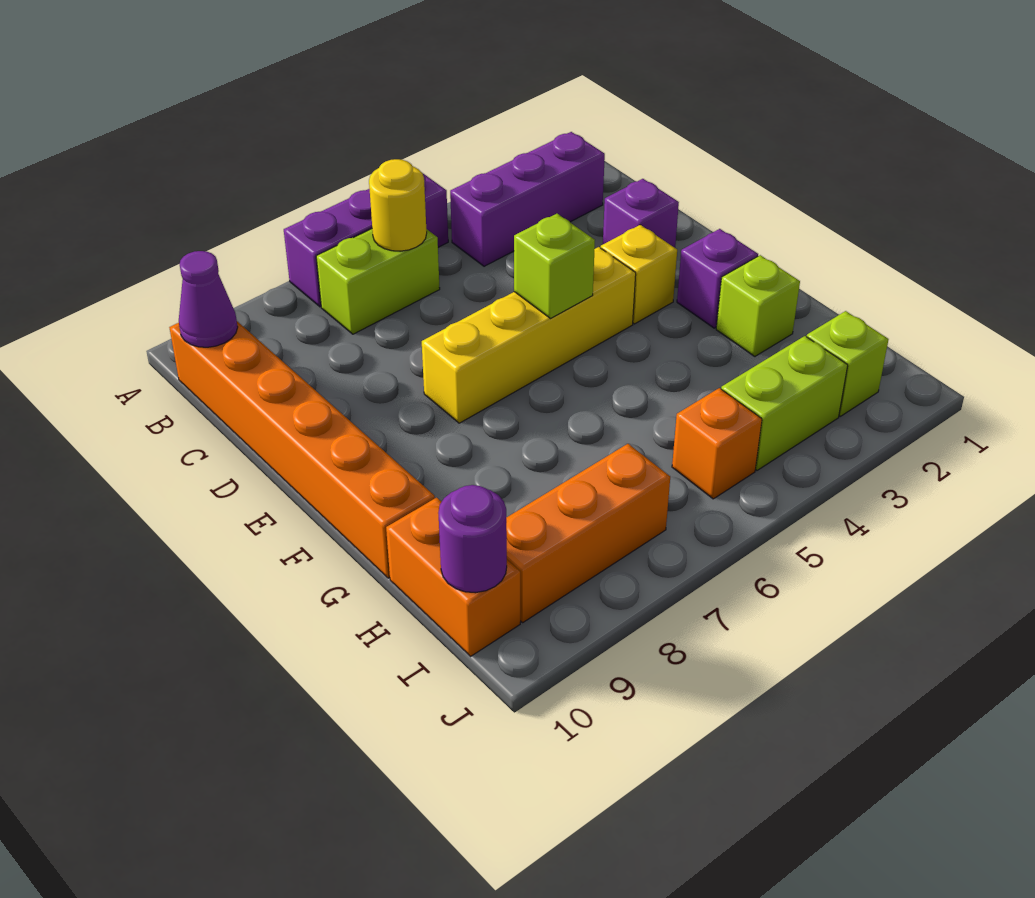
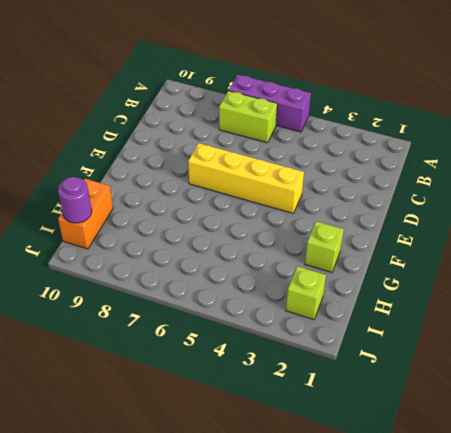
none -> purple brick B2:B4 level 1
none -> orange brick B10:G10 level 1
none -> purple brick D2 level 1

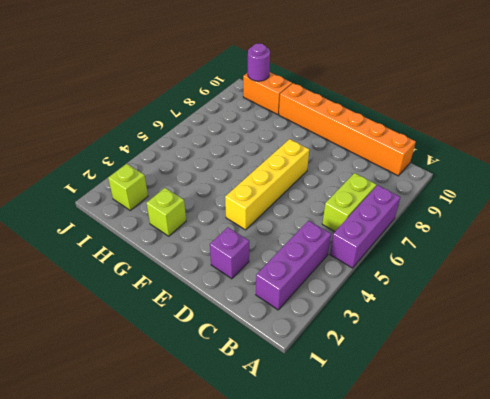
none -> yellow brick E3 level 1
none -> purple brick F2 level 1
none -> lime brick I3:I4 level 1

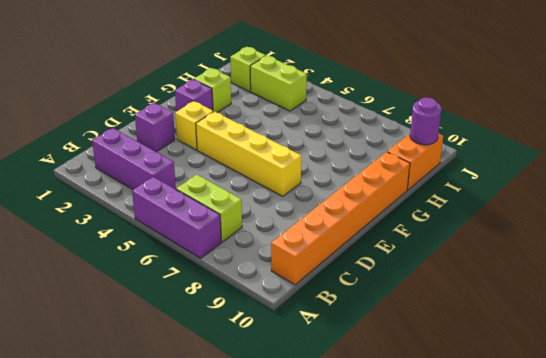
none -> orange brick I5 level 1
none -> orange brick I7:I9 level 1
none -> yellow round brick B6 level 2

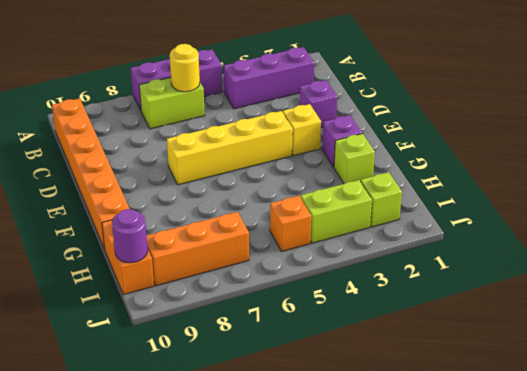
none -> purple cone B10 level 2
none -> lime brick E5 level 2

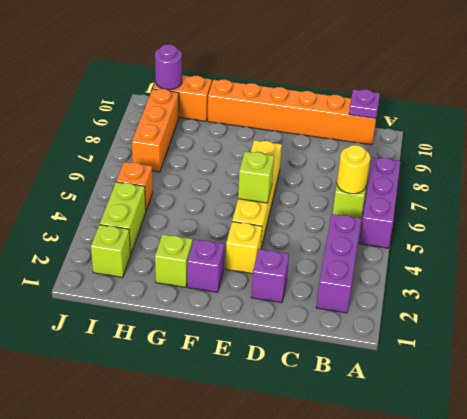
purple plate B10 level 2 -> purple cone B10 level 2

